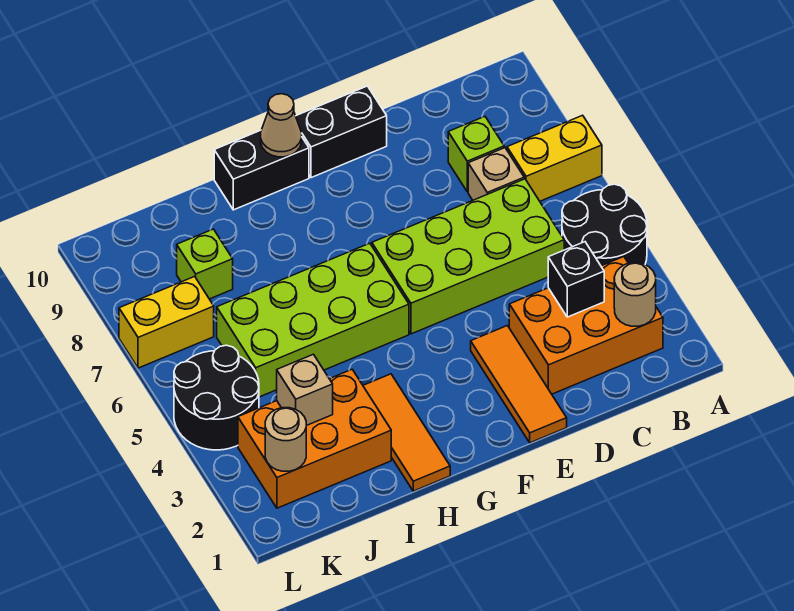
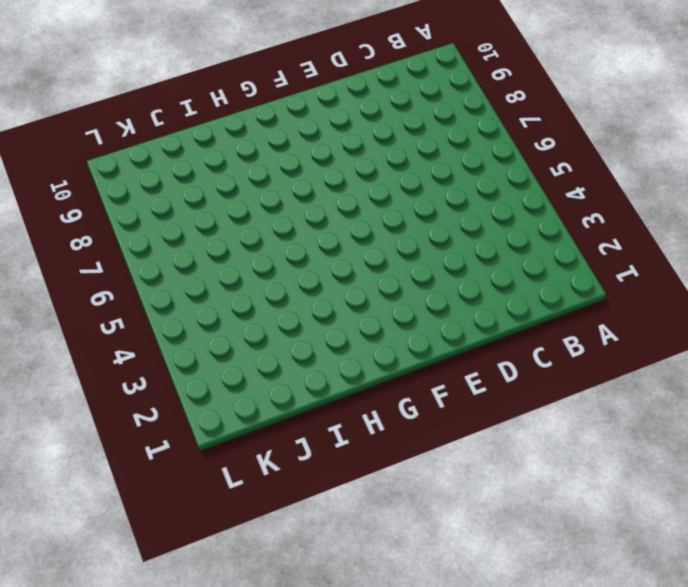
none -> black round brick A4:B5 level 1
none -> yellow brick A7:B7 level 1
none -> orange brick B2:D3 level 1

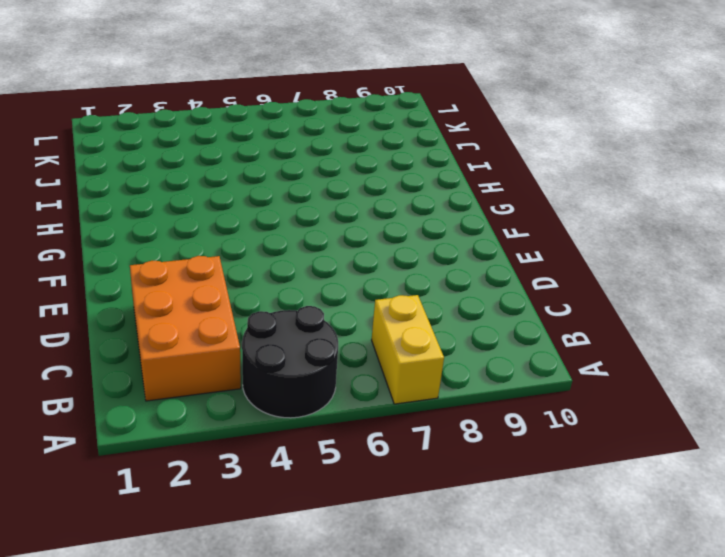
none -> lime brick C5:F6 level 1
none -> tan brick C7 level 1
none -> lime brick C8 level 1

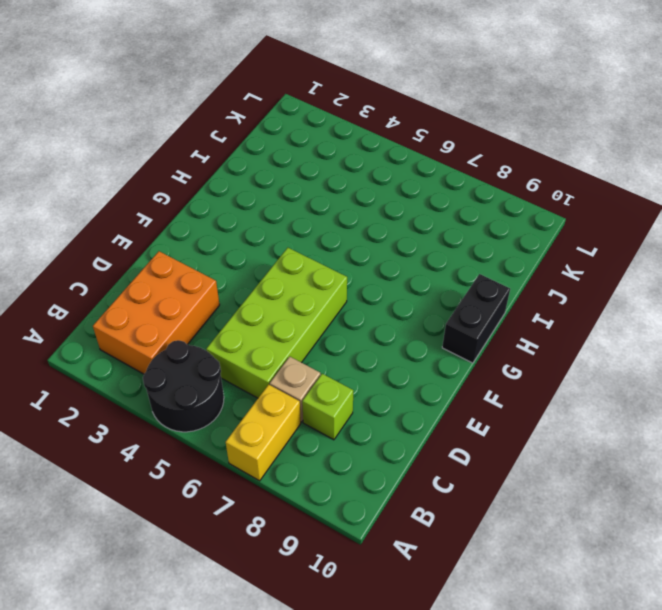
none -> orange tile E1:E3 level 1
none -> black brick E10:F10 level 1
none -> lime brick G5:J6 level 1

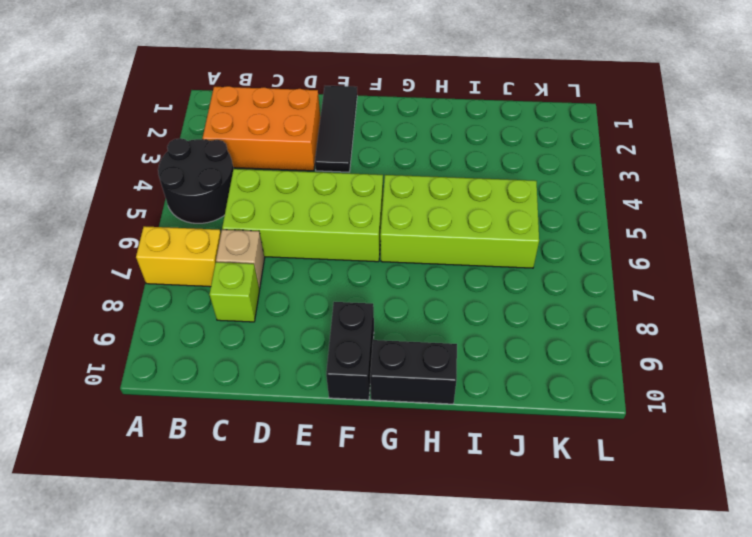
black tile E1:E3 level 1 -> orange tile E1:E3 level 1
black brick F9:F10 level 1 -> black brick E10:F10 level 1
none -> orange tile H1:H3 level 1
none -> orange brick I2:K3 level 1
none -> lime brick J8 level 1

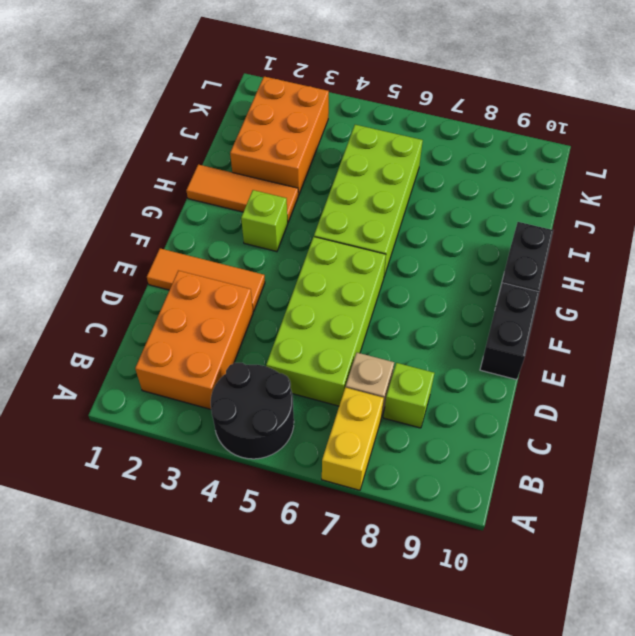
lime brick G3 level 1 -> lime brick J8 level 1
none -> black round brick K4:L5 level 1
none -> yellow brick K7:L7 level 1
none -> tan round brick B2 level 2

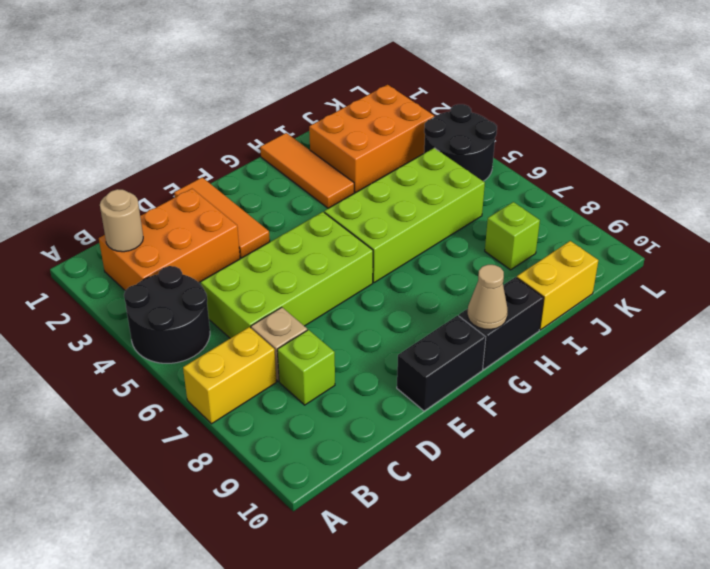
yellow brick I10:J10 level 1 -> yellow brick K7:L7 level 1
none -> black brick C3 level 2
none -> tan brick J3 level 2
none -> tan round brick K2 level 2

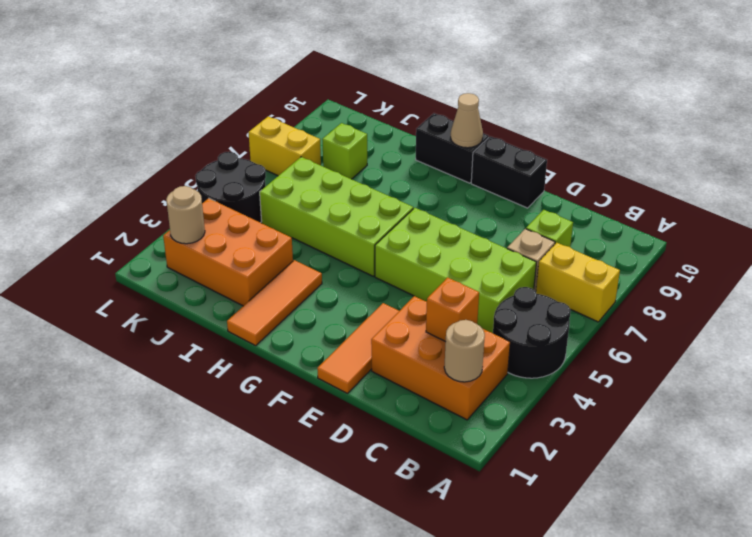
orange brick C3 level 2 -> black brick C3 level 2
none -> tan brick J3 level 2

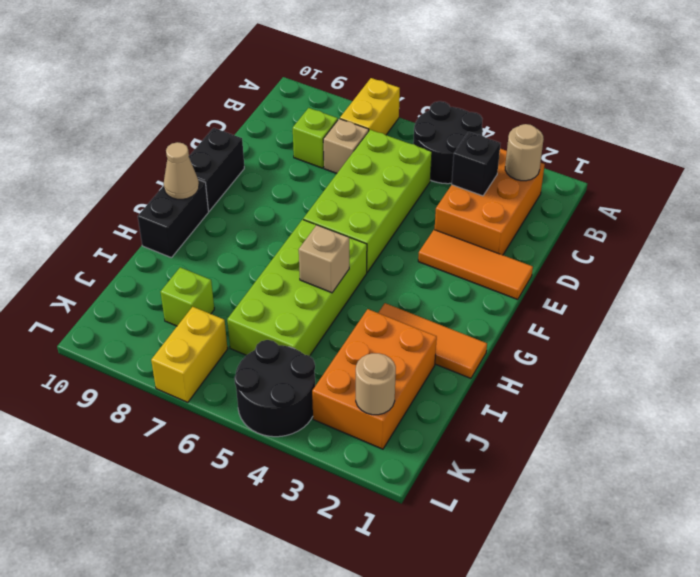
tan brick H5 level 2 -> tan brick J3 level 2

